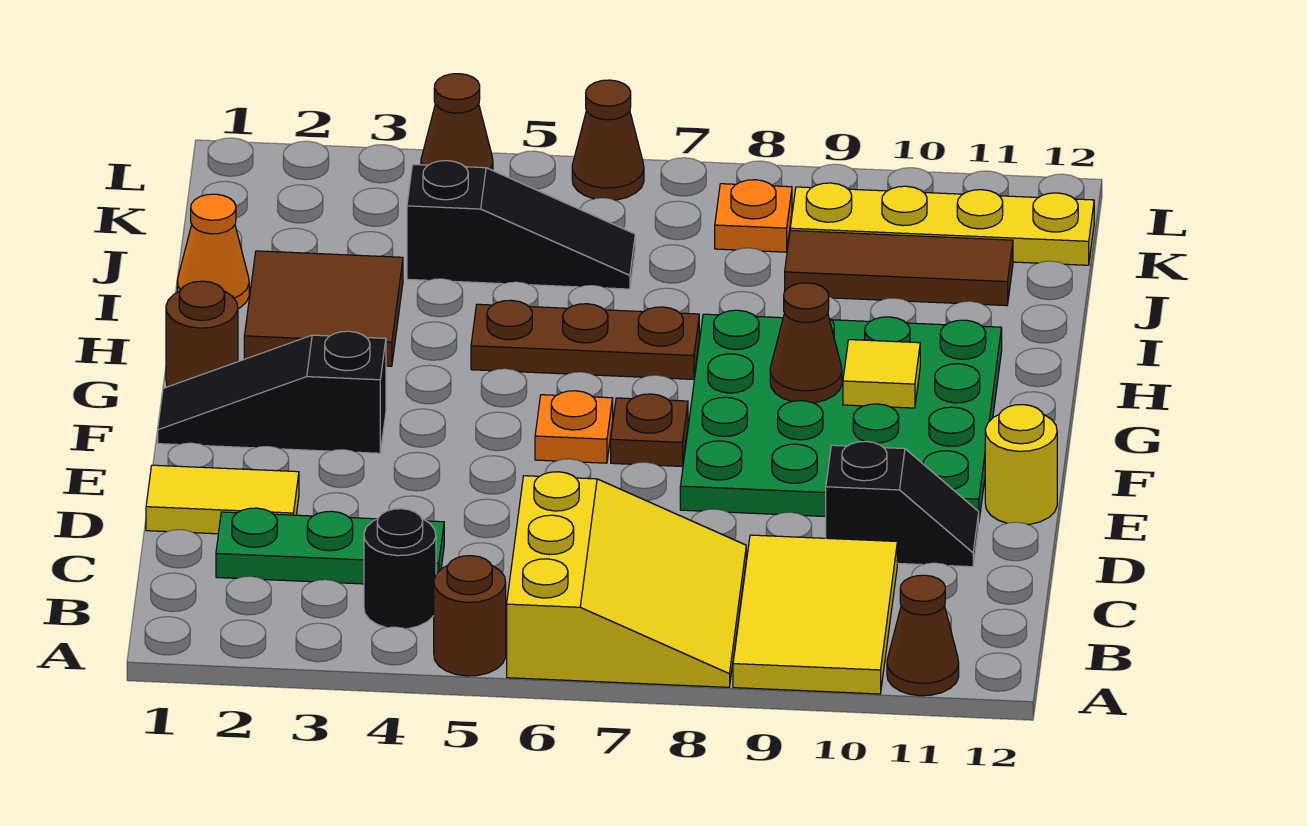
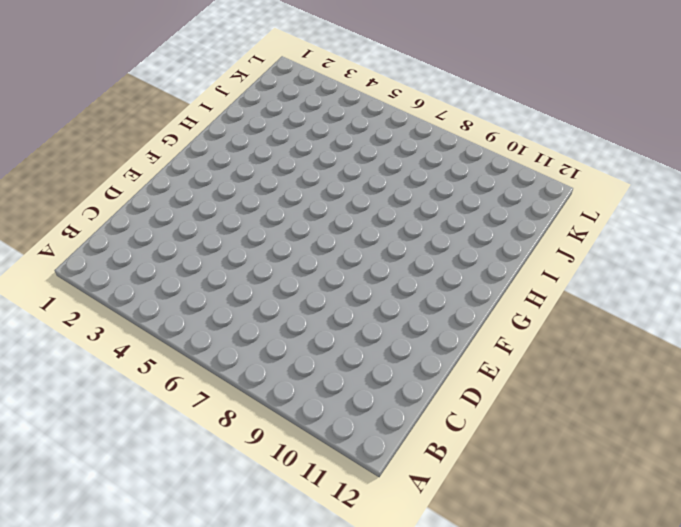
none -> brown round brick A5 level 1
none -> yellow slope A6:C8 level 1 top 6
none -> yellow tile A9:C10 level 1

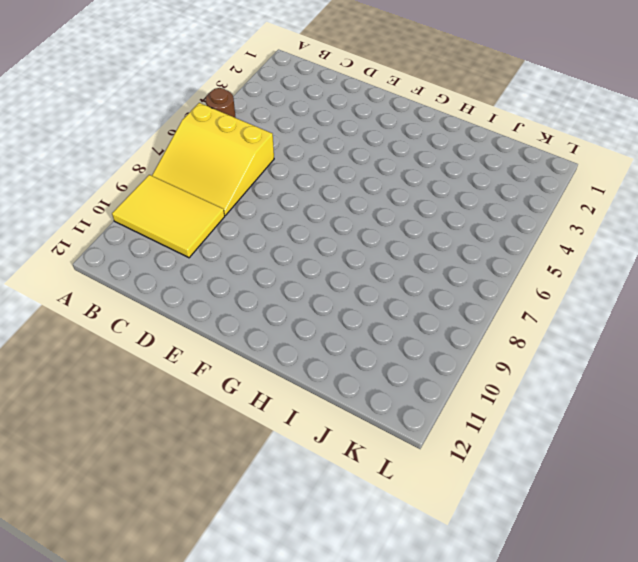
none -> brown cone A11 level 1
none -> black round brick B4 level 1
none -> green plate C2:C4 level 1

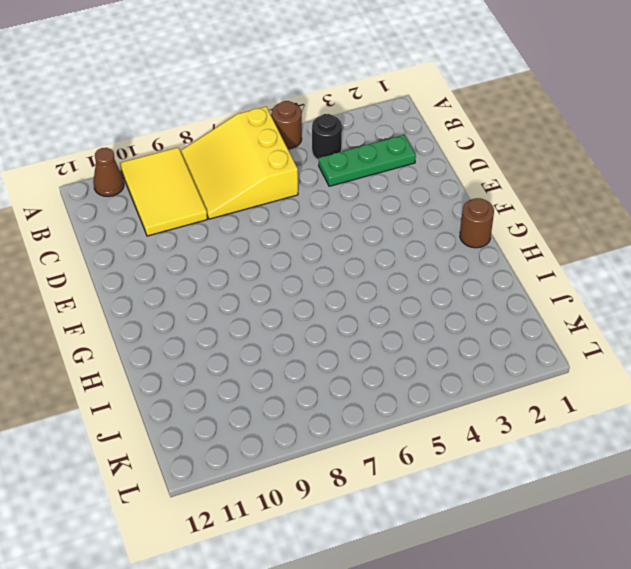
none -> yellow tile D1:D2 level 1
none -> black slope D10:D11 level 1 top 10
none -> green plate E8:H11 level 1

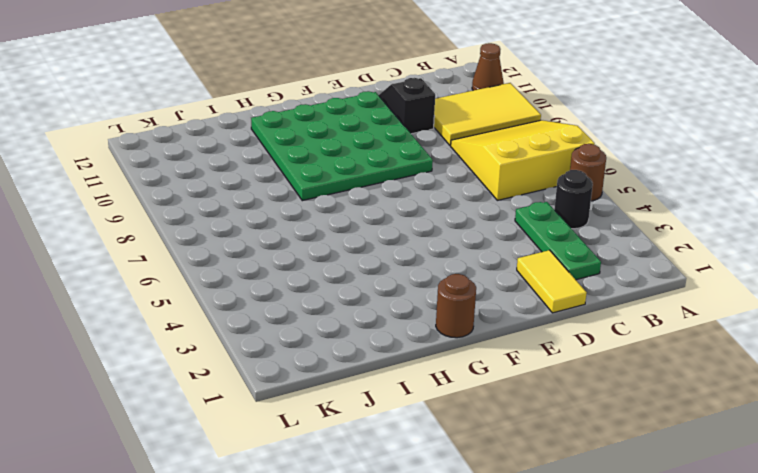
none -> yellow round brick E12 level 1
none -> black slope F1:F3 level 1 top 3
none -> orange plate F6 level 1

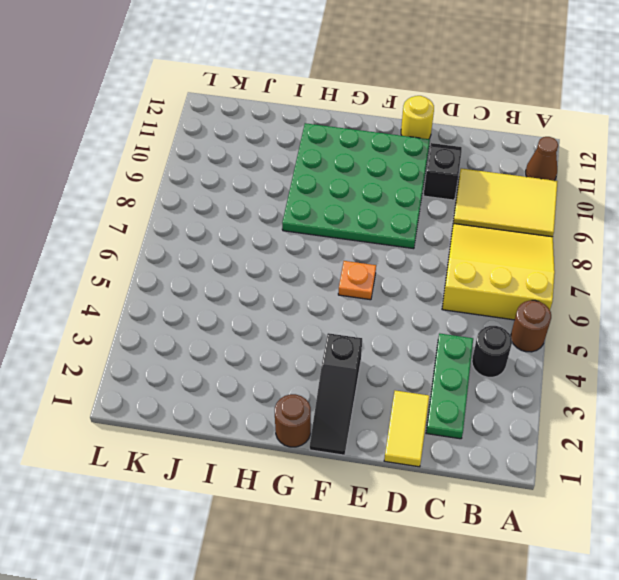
none -> brown plate F7 level 1
none -> brown tile H2:I3 level 1
none -> brown plate H5:H7 level 1

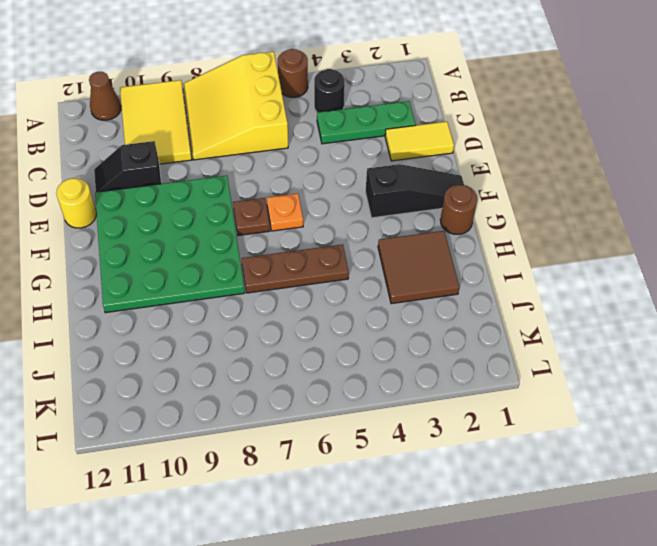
none -> orange cone I1 level 1
none -> black slope J4:J6 level 1 top 4
none -> brown tile J9:J11 level 1

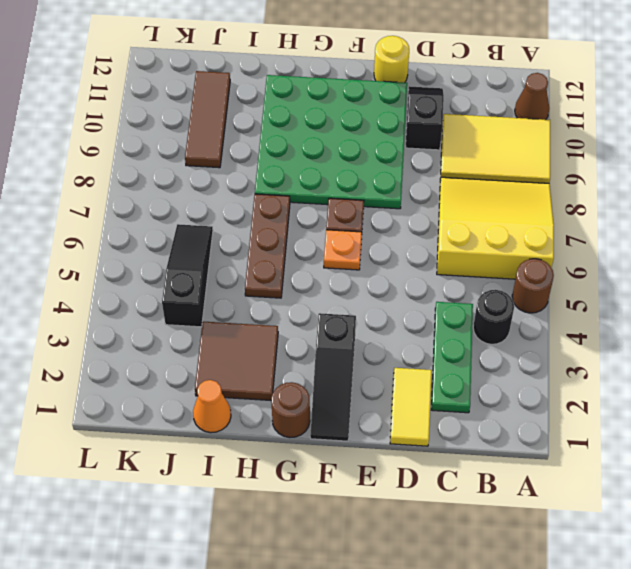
none -> orange plate K8 level 1
none -> yellow plate K9:K12 level 1
none -> brown cone L4 level 1

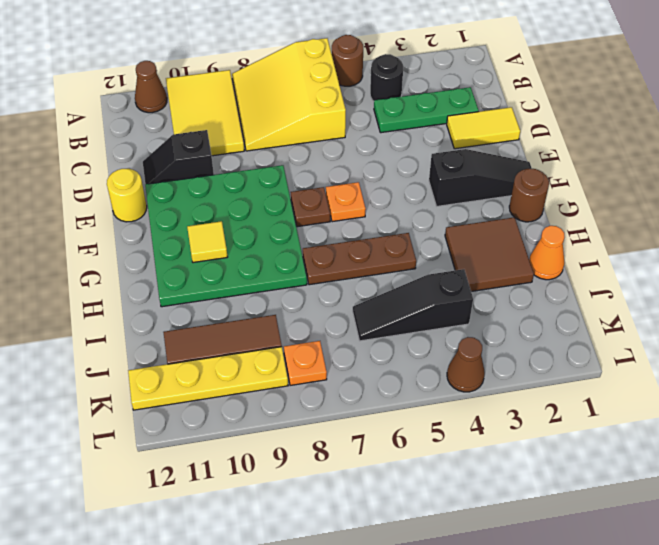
none -> brown cone L6 level 1
none -> brown cone G9 level 2

